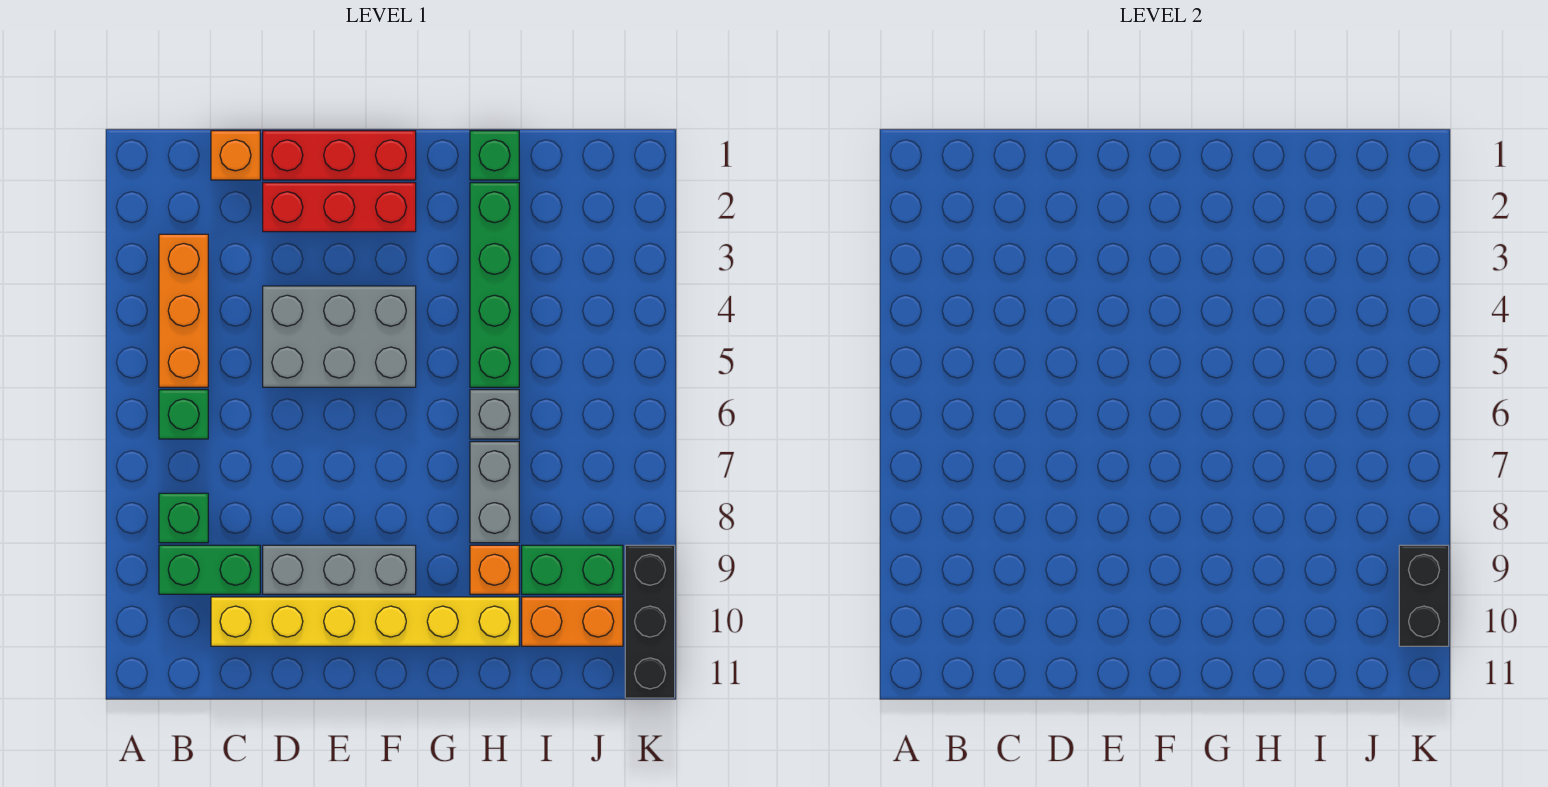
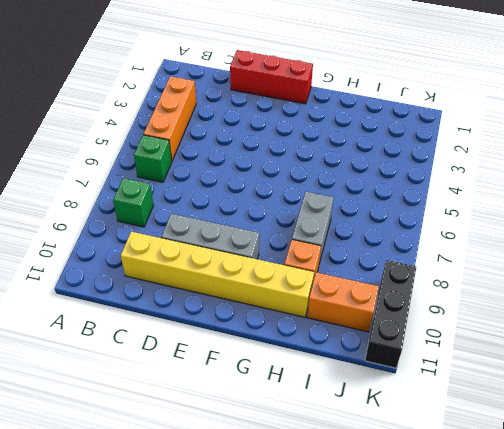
none -> green brick B9:C9 level 1
none -> orange brick C1 level 1
none -> red brick D2:F2 level 1

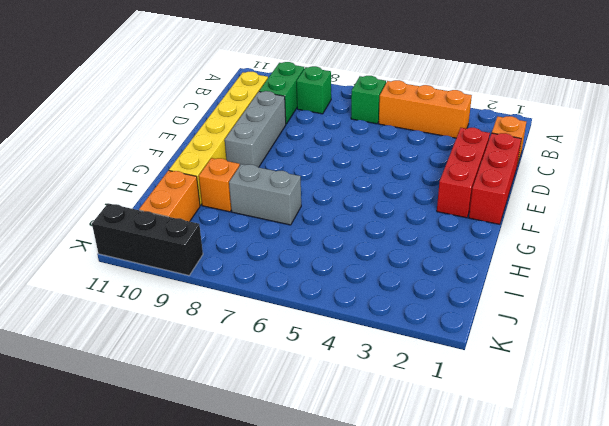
none -> grey brick D4:F5 level 1
none -> green brick H1 level 1
none -> green brick H2:H5 level 1

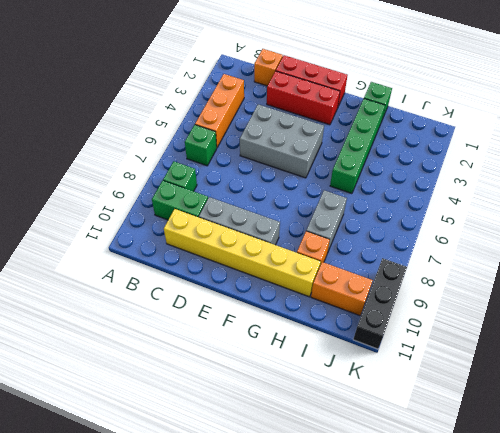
none -> grey brick H6 level 1
none -> green brick I9:J9 level 1
none -> black brick K9:K10 level 2

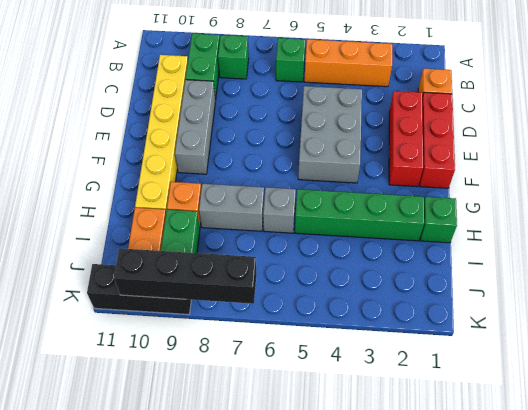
black brick K7:K10 level 2 -> black brick K9:K10 level 2

